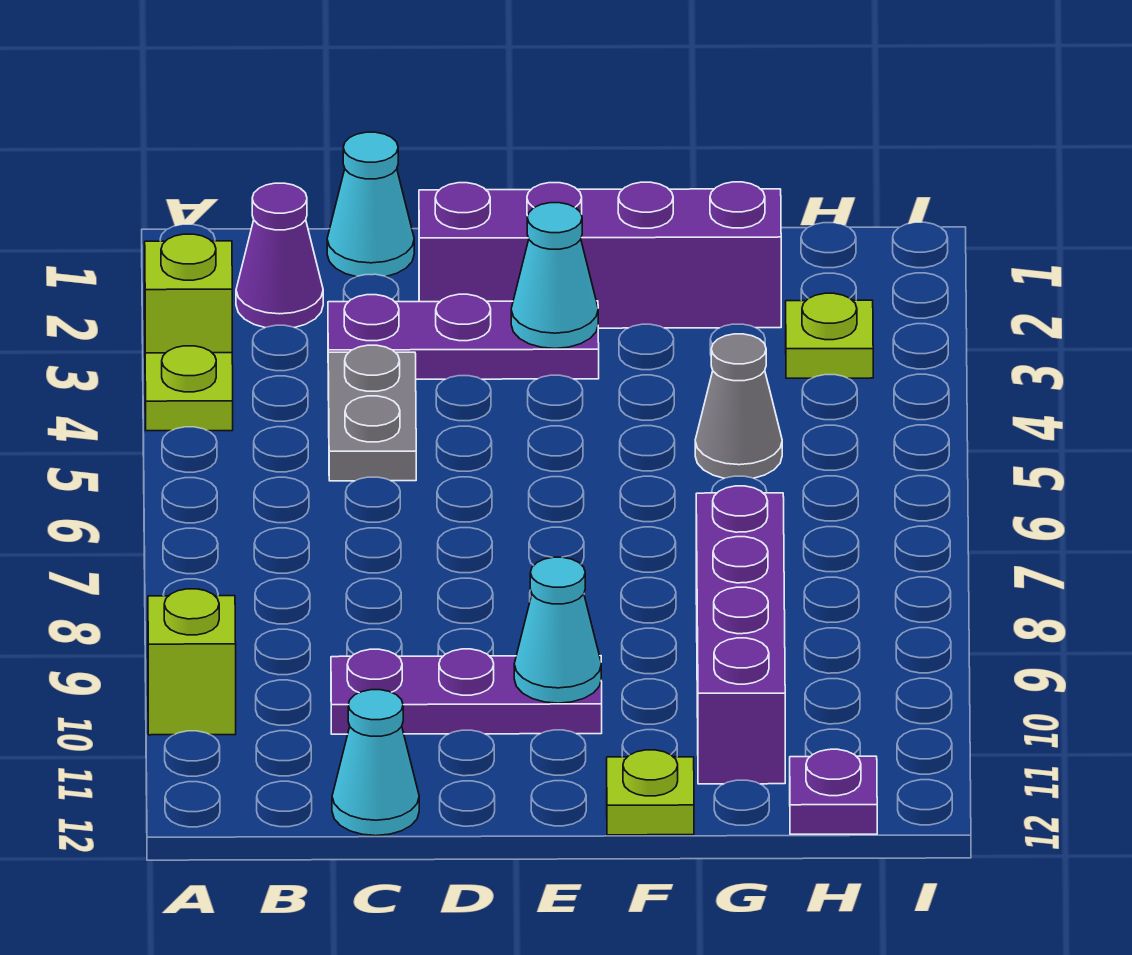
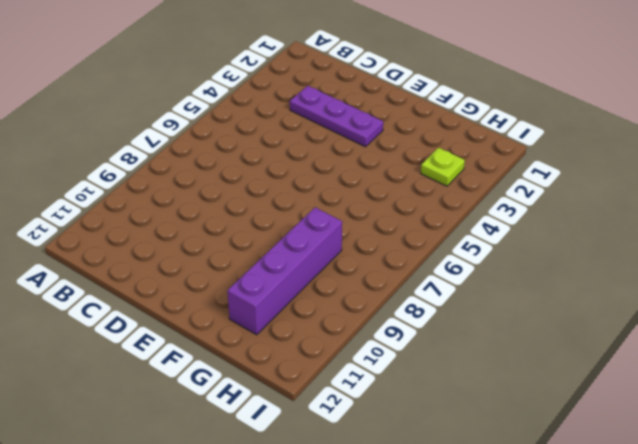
none -> lime brick A3 level 1
none -> lime plate A4 level 1
none -> lime brick A10 level 1

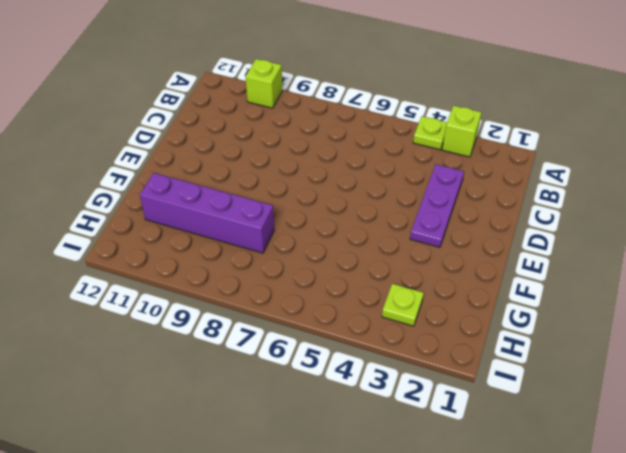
none -> purple cone B2 level 1
none -> cyan cone C1 level 1
none -> grey plate C4:C5 level 1

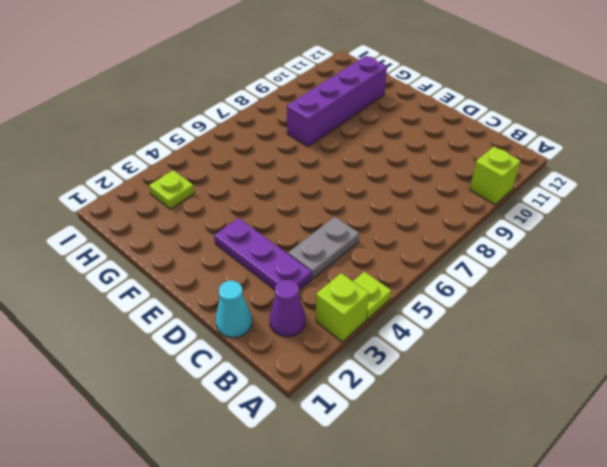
none -> purple plate C10:E10 level 1
none -> cyan cone C12 level 1
none -> purple brick D2:G2 level 1

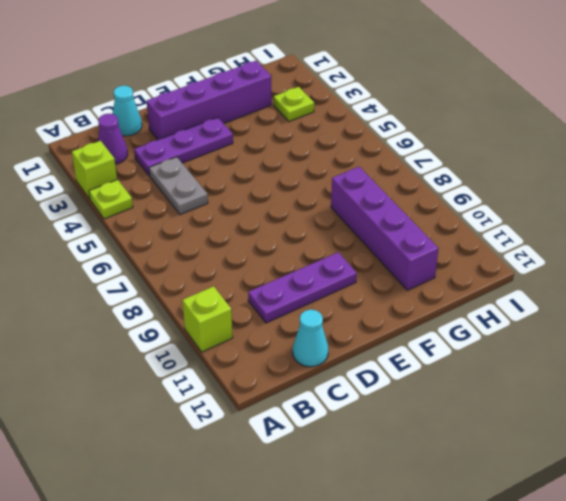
none -> lime plate F12 level 1
none -> grey cone G5 level 1
none -> purple plate H12 level 1

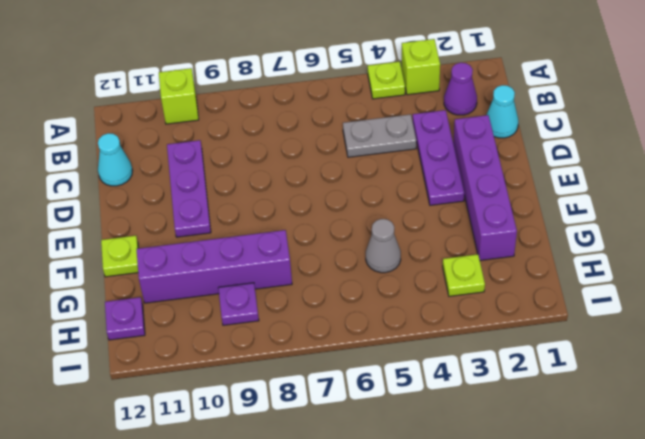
purple plate H9 level 1 -> none
none -> cyan cone E3 level 2
none -> cyan cone E10 level 2

